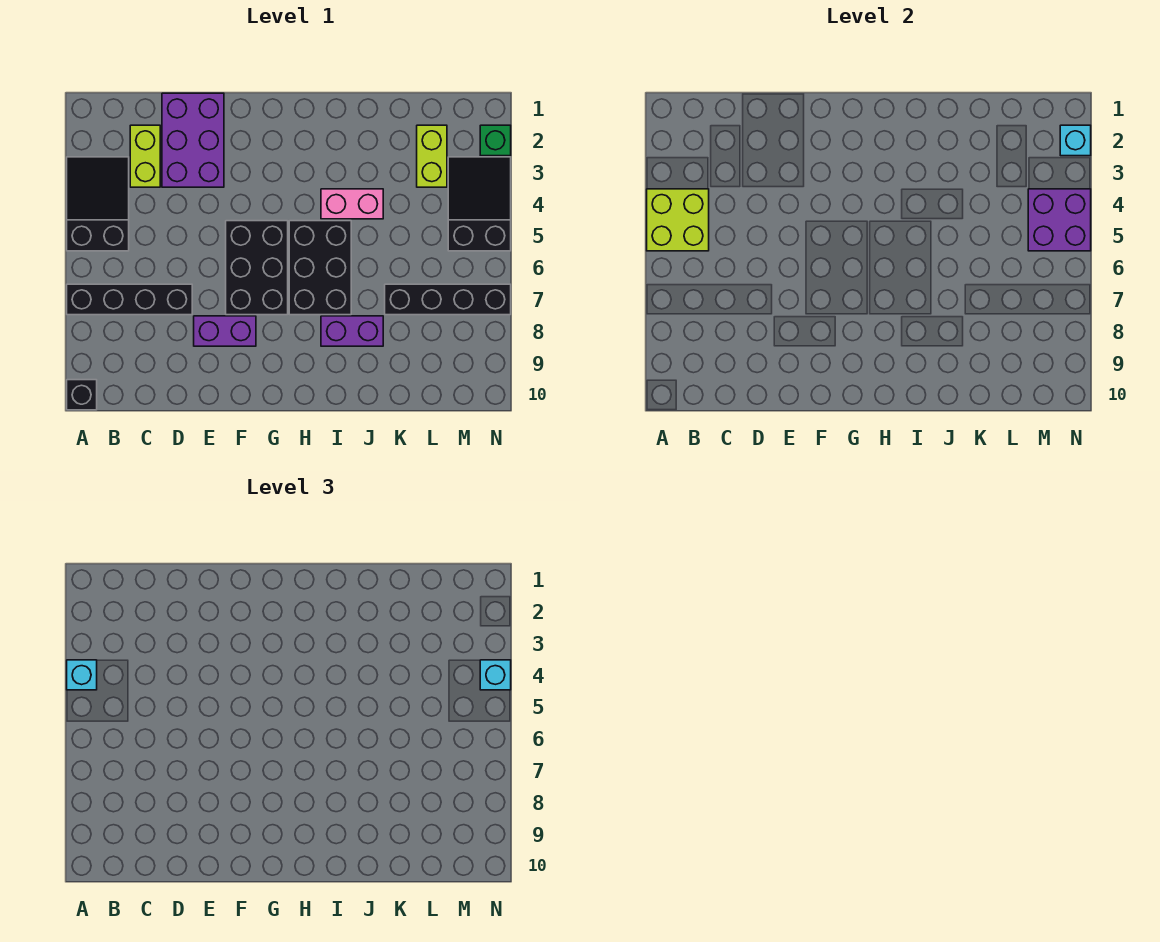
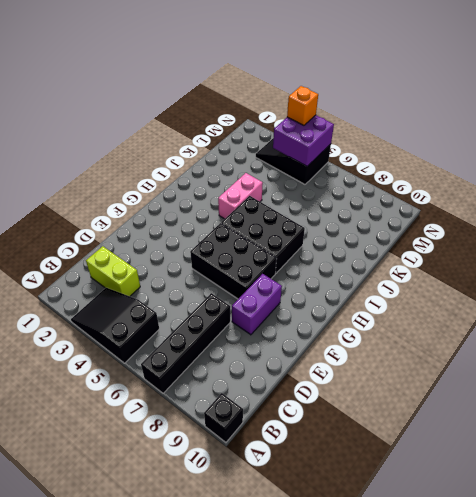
orange brick N4 level 3 -> cyan brick N4 level 3
none -> purple brick D1:E3 level 1
none -> purple brick I8:J8 level 1
none -> black brick K7:N7 level 1

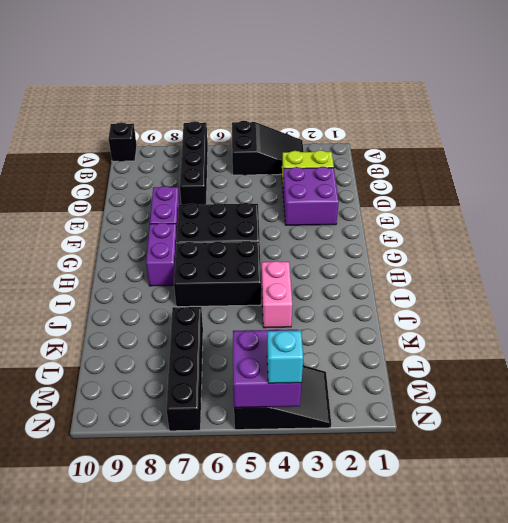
purple brick D2:E3 level 1 -> purple brick D1:E3 level 1
purple brick G8:H8 level 1 -> purple brick I8:J8 level 1
none -> lime brick L2:L3 level 1
none -> green brick N2 level 1
none -> lime brick A4:B5 level 2

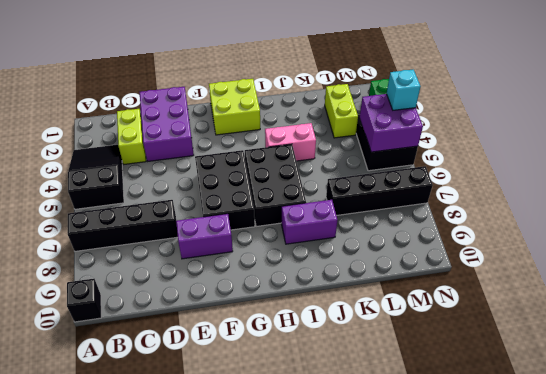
lime brick G1:H2 level 1 -> lime brick A4:B5 level 2
none -> cyan brick N2 level 2
none -> cyan brick A4 level 3

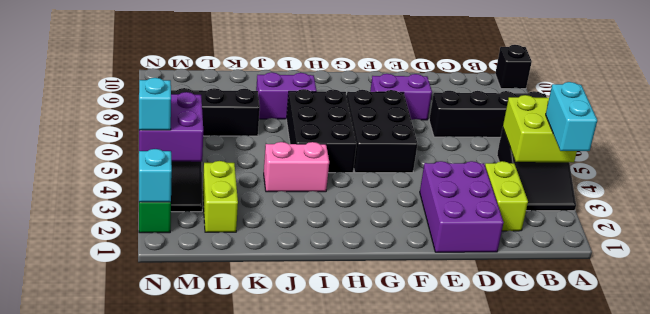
cyan brick A3:A4 level 3 -> cyan brick A4 level 3

